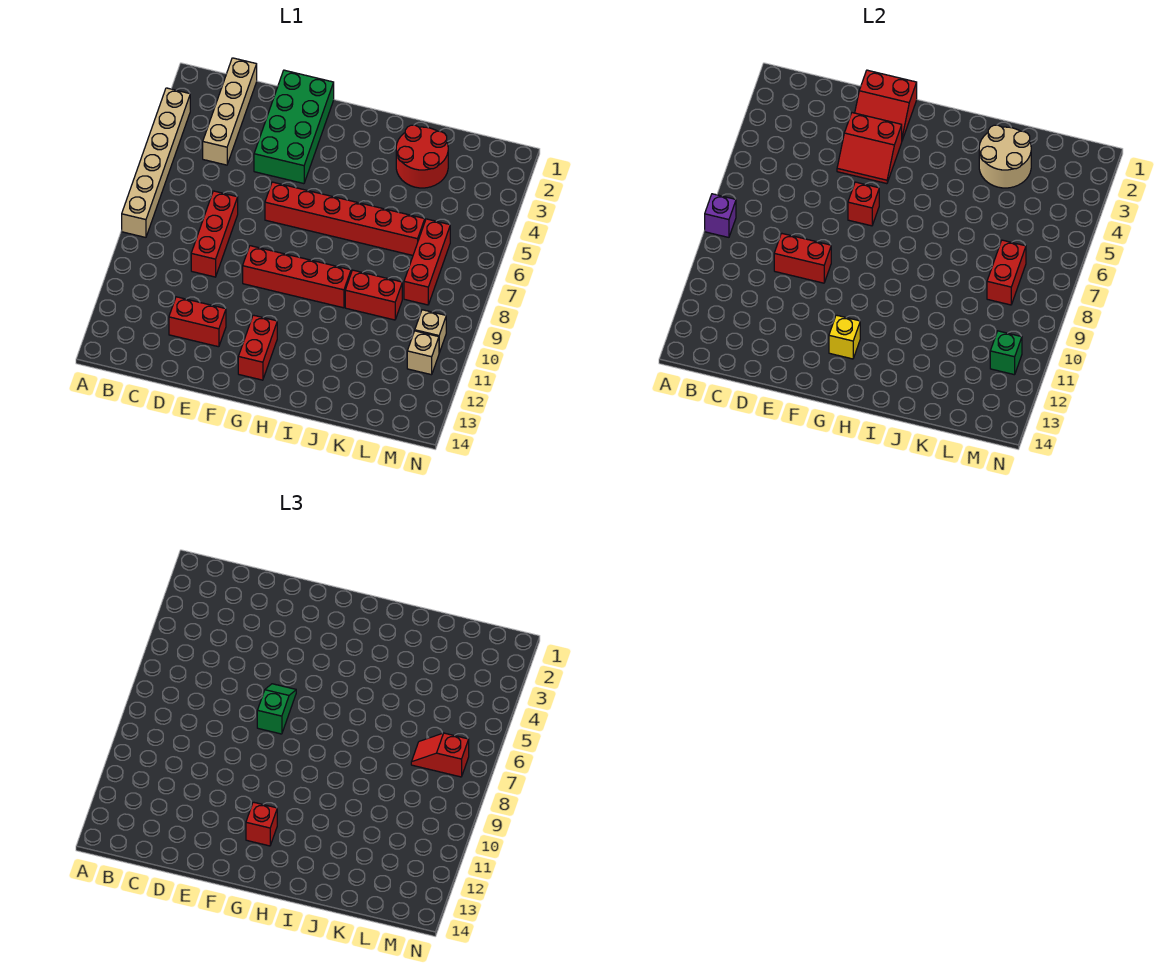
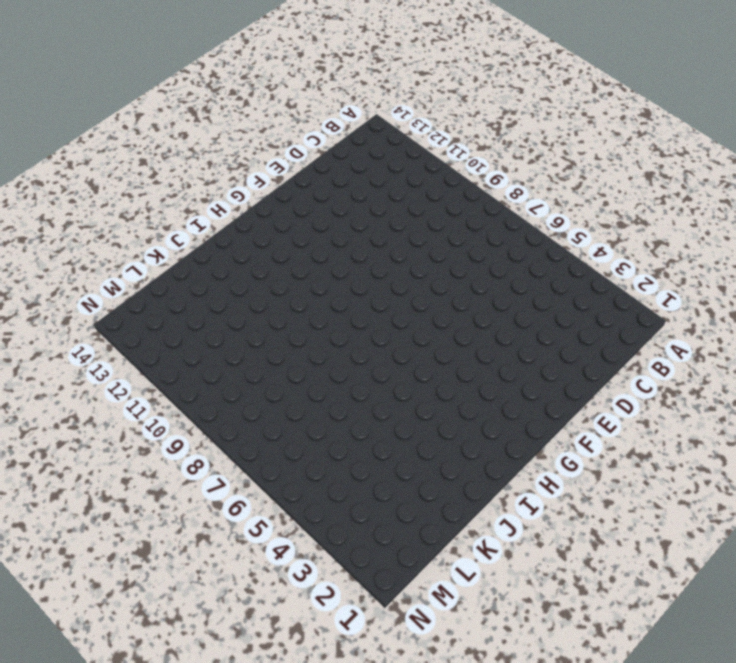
none -> tan brick A3:A8 level 1
none -> tan brick C1:C4 level 1
none -> red brick D7:D9 level 1

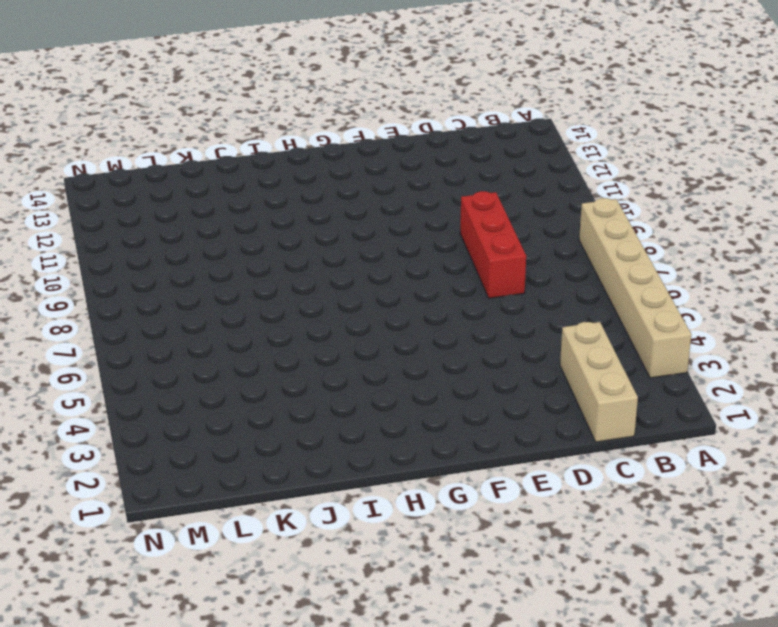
tan brick C1:C3 level 1 -> tan brick C1:C4 level 1
none -> red brick D12:E12 level 1
none -> green brick E1:F4 level 1
none -> red brick F6:K6 level 1

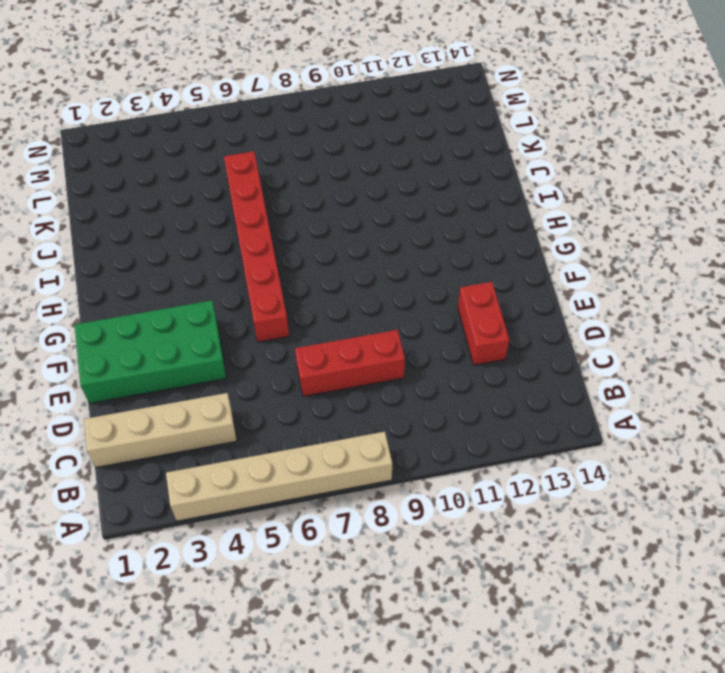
none -> red brick F9:I9 level 1
none -> red brick G12:G13 level 1
none -> red round brick J2:K3 level 1

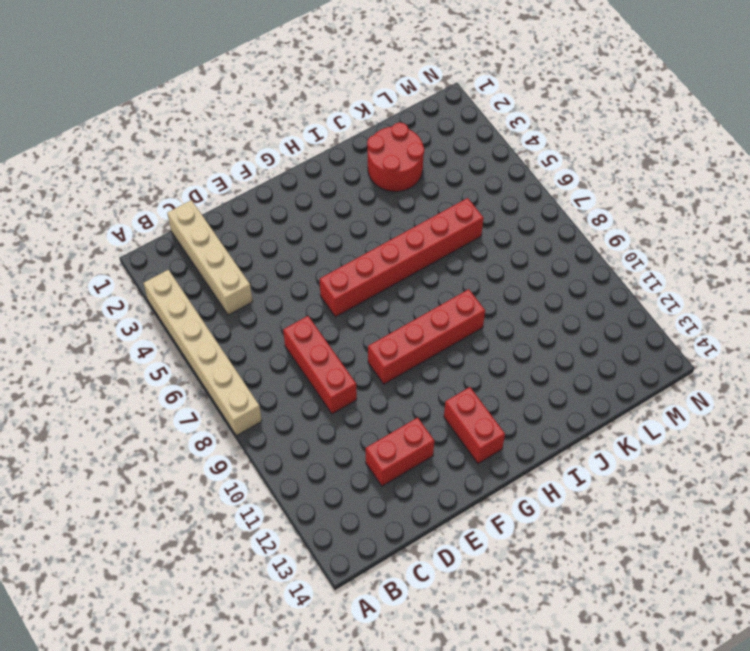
none -> green brick E1:F4 level 1
none -> red brick J9:K9 level 1
none -> red brick L6:L8 level 1

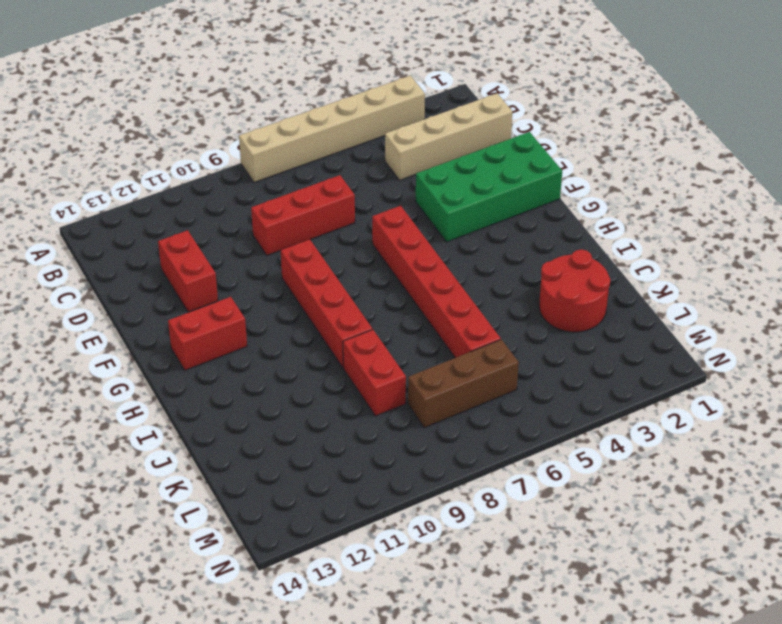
brown brick L6:L8 level 1 -> red brick L6:L8 level 1
none -> tan brick M10 level 1
none -> tan brick M11 level 1
none -> purple brick A8 level 2

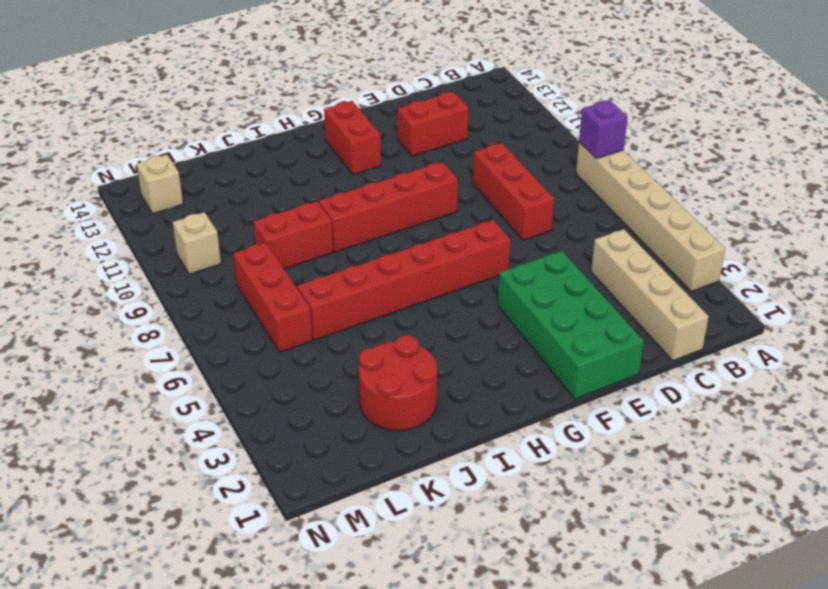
tan brick M13 level 1 -> tan brick M11 level 1
none -> red brick D9:E9 level 2
none -> red slope E1:F2 level 2 top 1
none -> red slope E3:F4 level 2 top 3

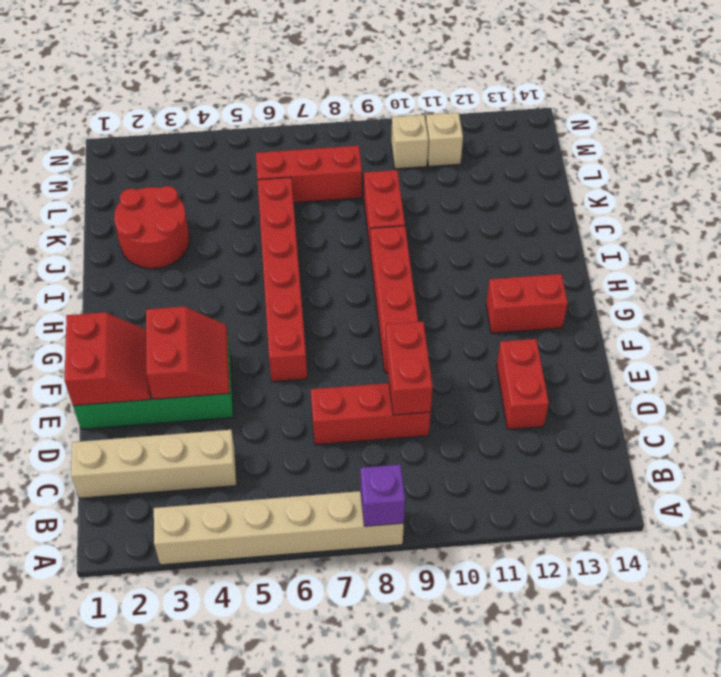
none -> red brick F6 level 2
none -> yellow brick G12 level 2
none -> tan round brick J2:K3 level 2

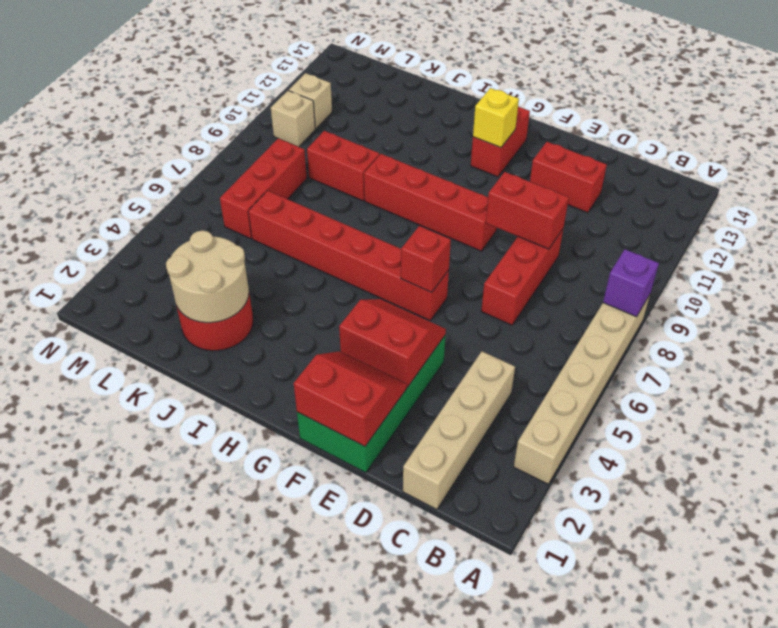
none -> red brick L7:L8 level 2
none -> green brick M11 level 2
none -> green slope F6:F7 level 3 top 7

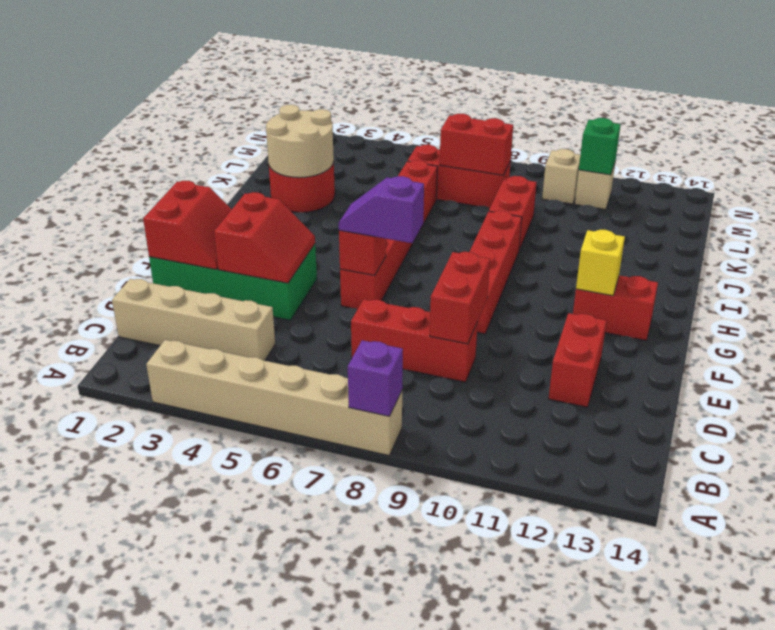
purple slope F6:F7 level 3 top 7 -> green slope F6:F7 level 3 top 7
none -> red brick G12 level 3
none -> red slope L7:M7 level 3 top M

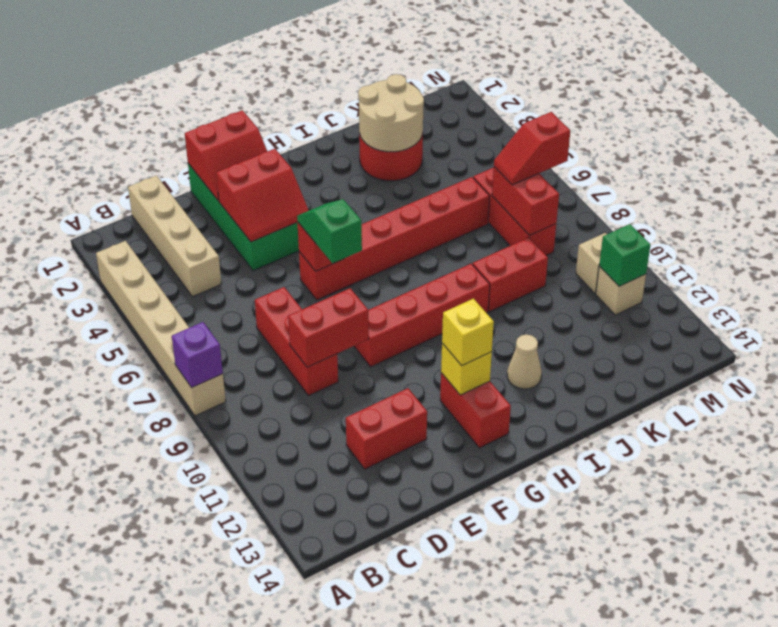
yellow brick G12 level 3 -> red brick G12 level 3
tan cone I12 level 1 -> none

